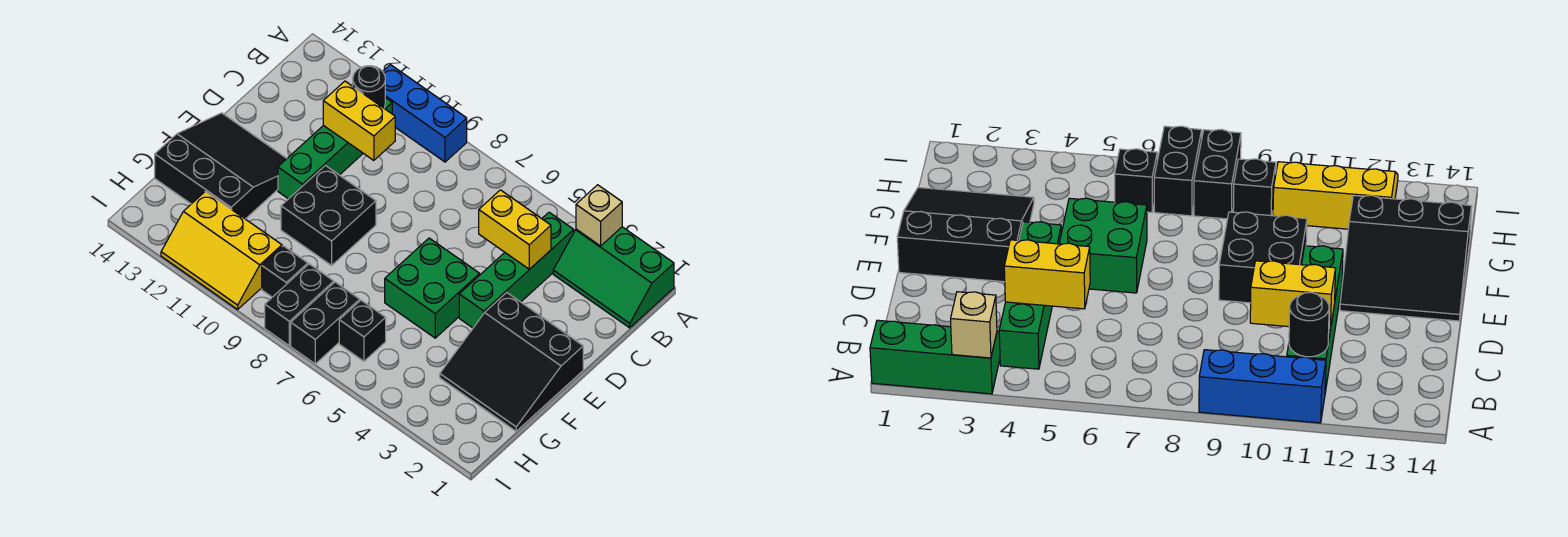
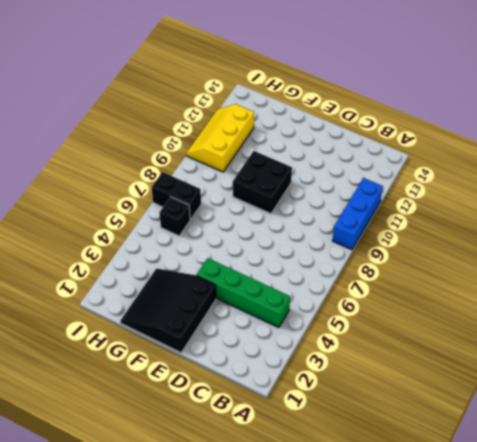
none -> green slope A1:B3 level 1 top A
none -> green brick B11:E11 level 1
none -> green brick E5:F6 level 1

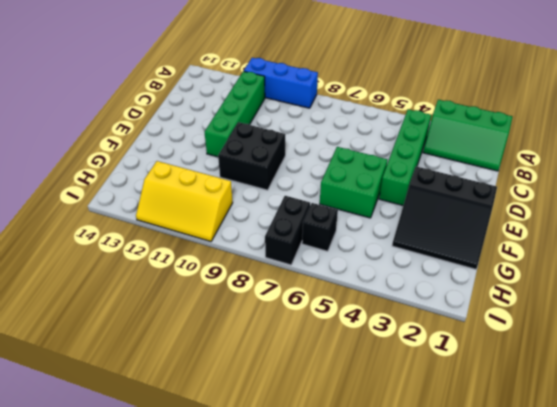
none -> black slope E12:G14 level 1 top G
none -> black brick H8:I8 level 1
none -> black brick H9 level 1

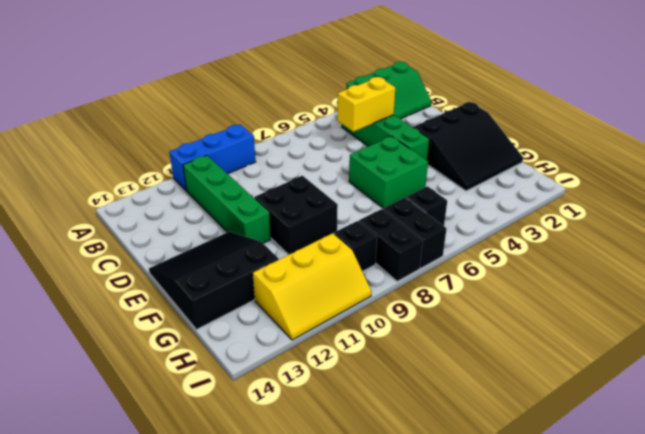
none -> tan brick A3 level 2
none -> black round brick B11 level 2
none -> yellow brick C10:C11 level 2

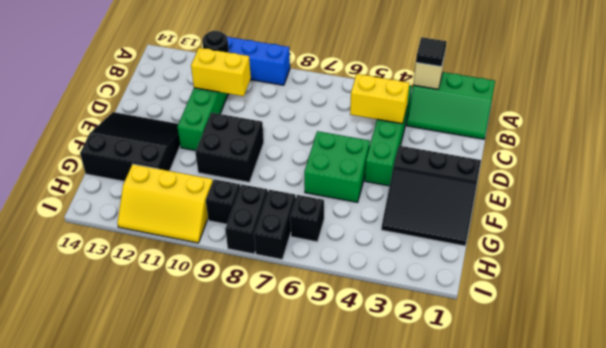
black tile A3 level 3 -> none

